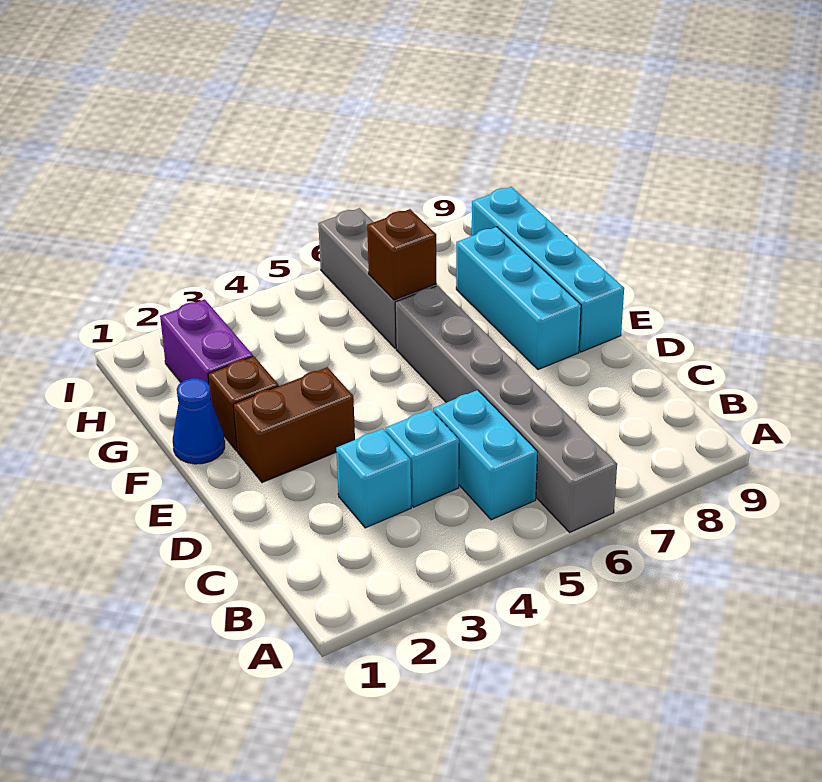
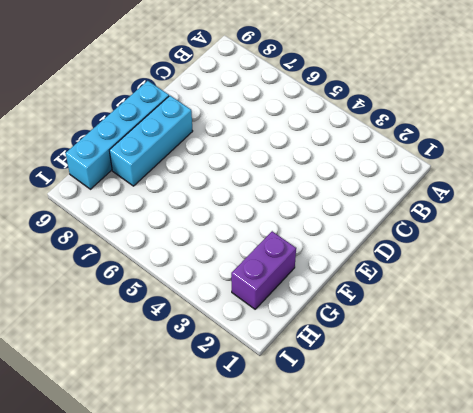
none -> grey brick A6:F6 level 1
none -> cyan brick B5:C5 level 1
none -> cyan brick C3 level 1

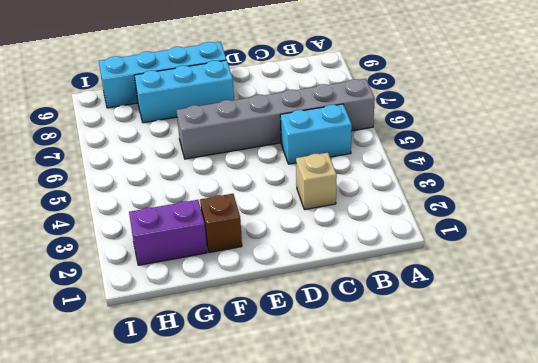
tan brick C3 level 1 -> cyan brick C3 level 1
none -> cyan brick C4 level 1
none -> brown brick E2:E3 level 1
none -> blue cone F1 level 1

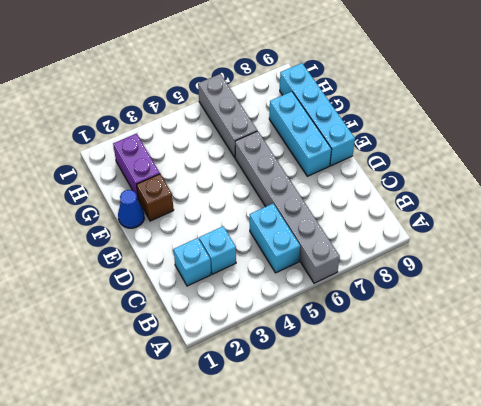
cyan brick C2 level 1 -> cyan brick C4 level 1
none -> brown brick E2:E3 level 1
none -> brown brick G6 level 2

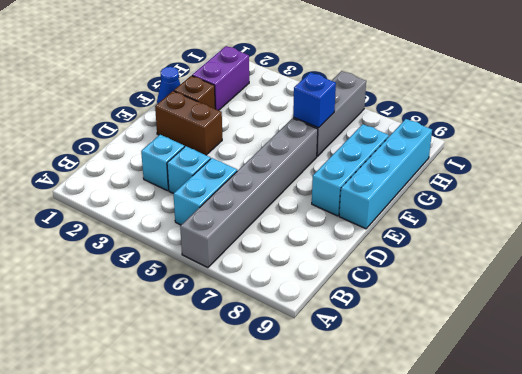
blue brick G6 level 2 -> brown brick G6 level 2

